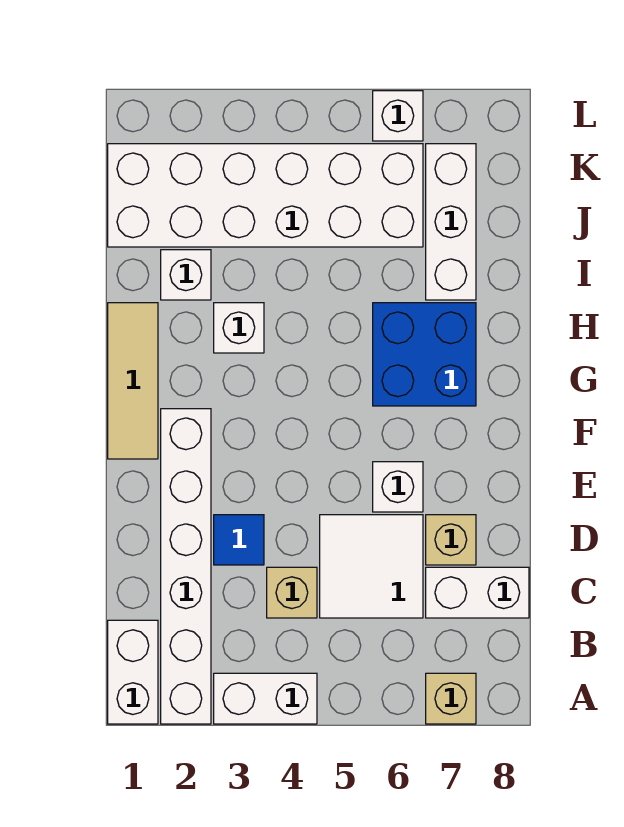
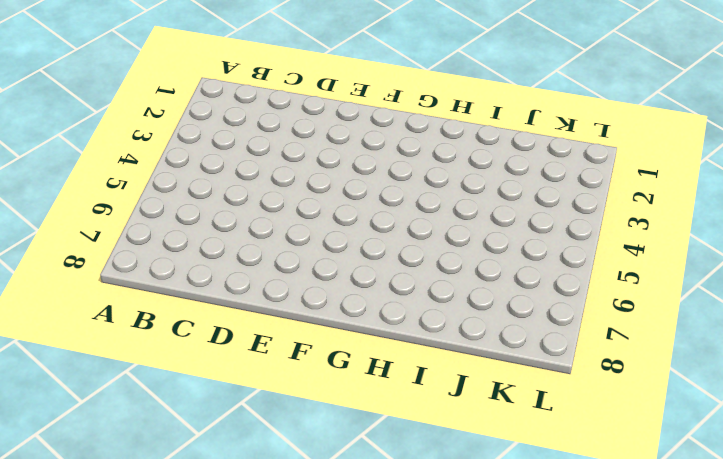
none -> white brick A1:B1 level 1
none -> white brick A2:F2 level 1
none -> white brick A3:A4 level 1

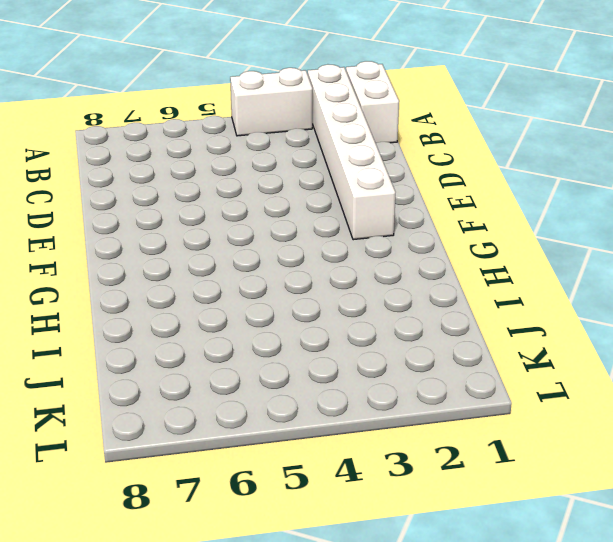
none -> tan brick A7 level 1
none -> tan brick C4 level 1
none -> white tile C5:D6 level 1

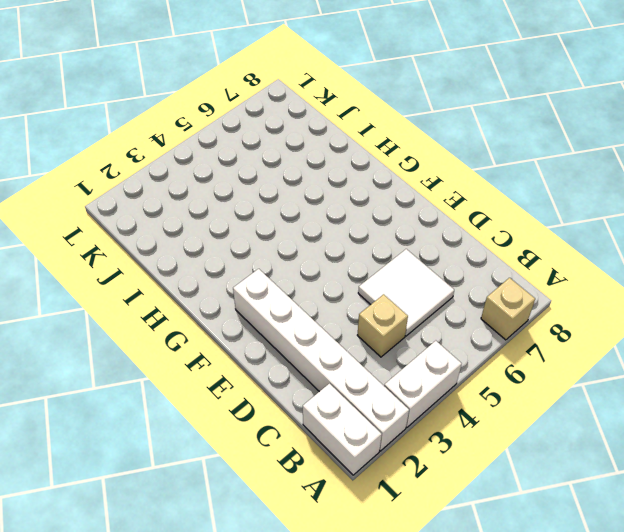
none -> white brick C7:C8 level 1
none -> blue tile D3 level 1
none -> tan brick D7 level 1

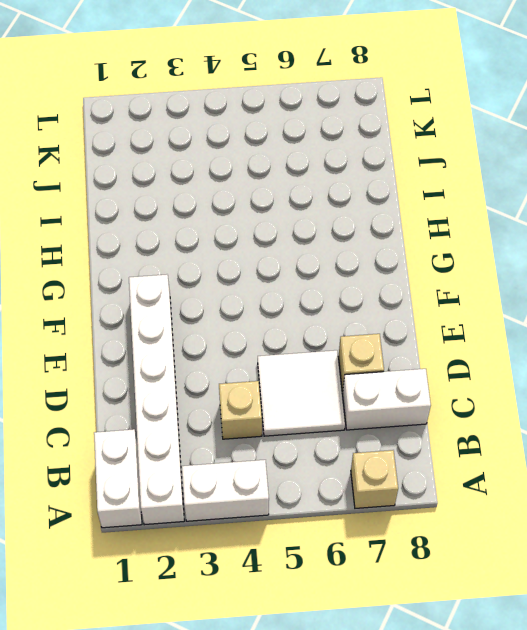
none -> blue tile D3 level 1
none -> white brick E6 level 1
none -> tan tile F1:H1 level 1

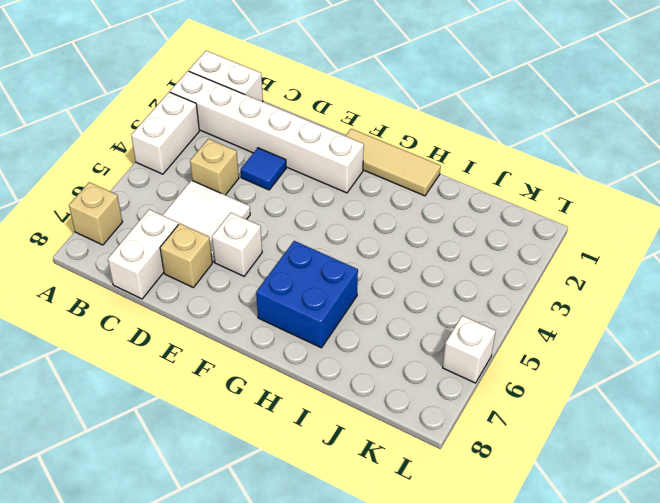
none -> white brick H3 level 1
none -> white brick I2 level 1
none -> white brick I7:K7 level 1

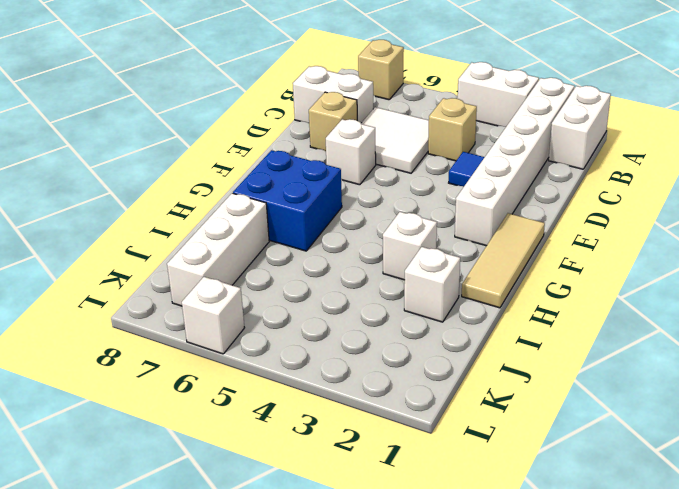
none -> white brick J1:K6 level 1

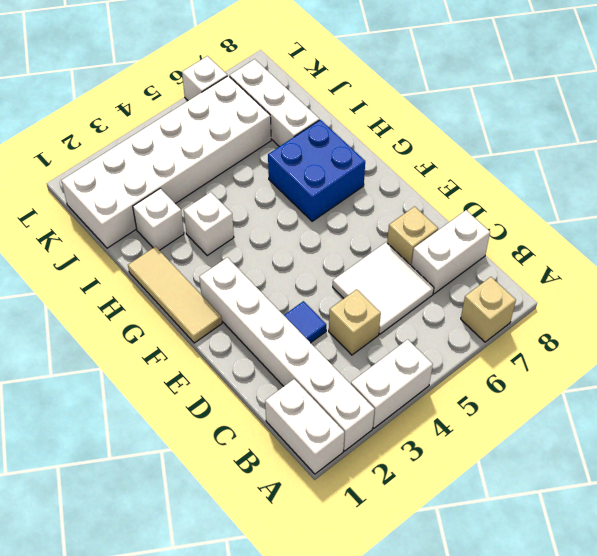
none -> white brick E6 level 1

